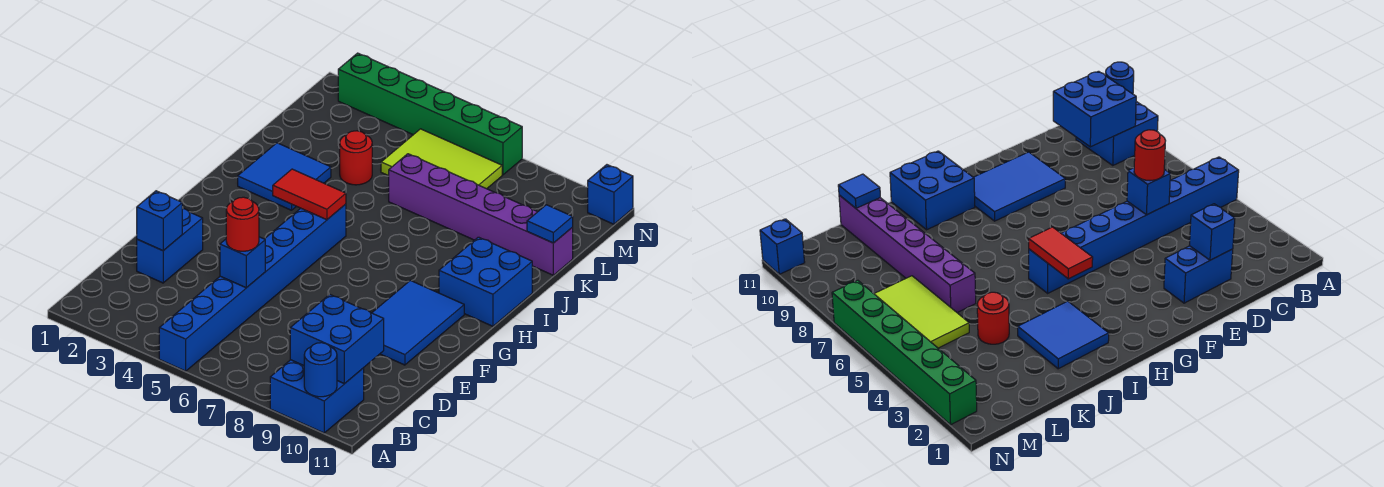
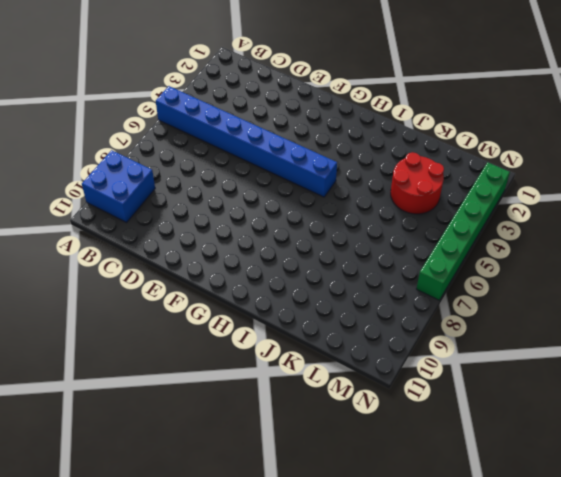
red round brick K3:L4 level 1 -> red round brick K4 level 1
none -> blue brick D2:E2 level 1
none -> blue tile E9:G10 level 1
none -> blue brick H10:I11 level 1

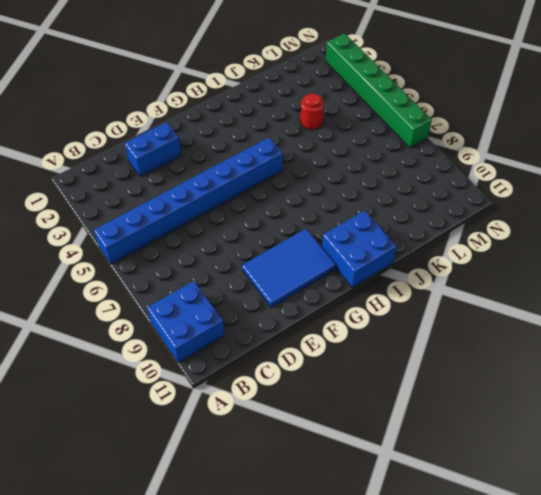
none -> blue tile I2:J3 level 1
none -> purple brick K6:K11 level 1
none -> lime tile L5:M7 level 1

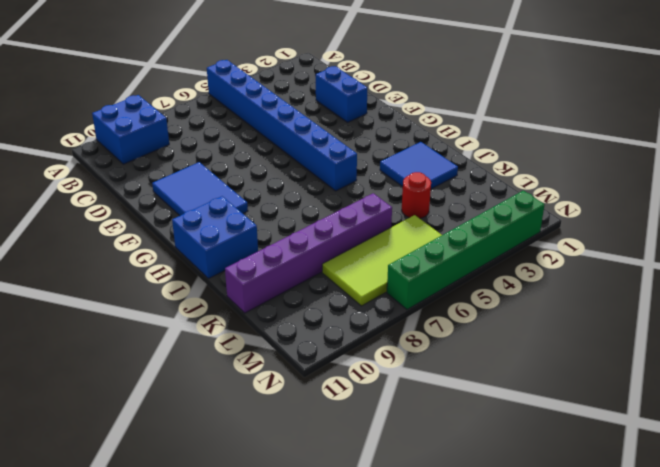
lime tile L5:M8 level 1 -> lime tile L5:M7 level 1
none -> blue brick N11 level 1
none -> blue round brick A10 level 2
none -> blue brick B9:C10 level 2

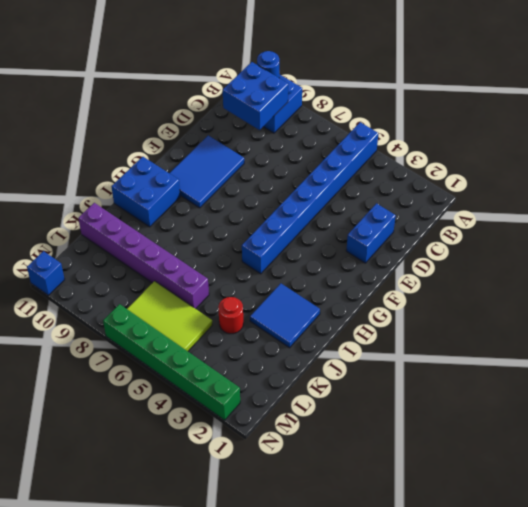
none -> blue brick D2 level 2
none -> blue brick D5 level 2
none -> red tile H4:H5 level 2

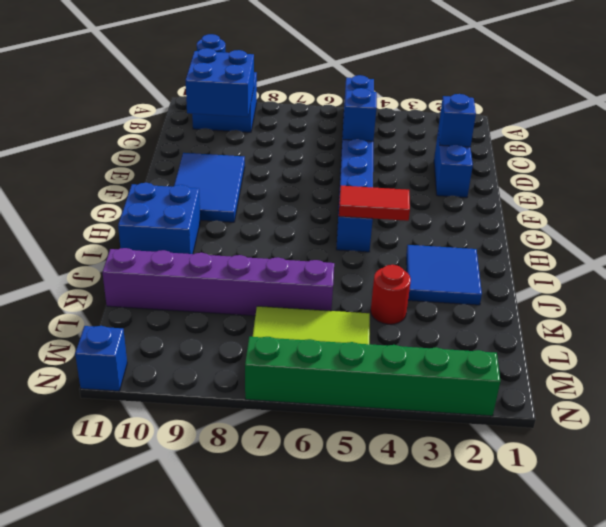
none -> blue tile K11 level 2
none -> red round brick D5 level 3

